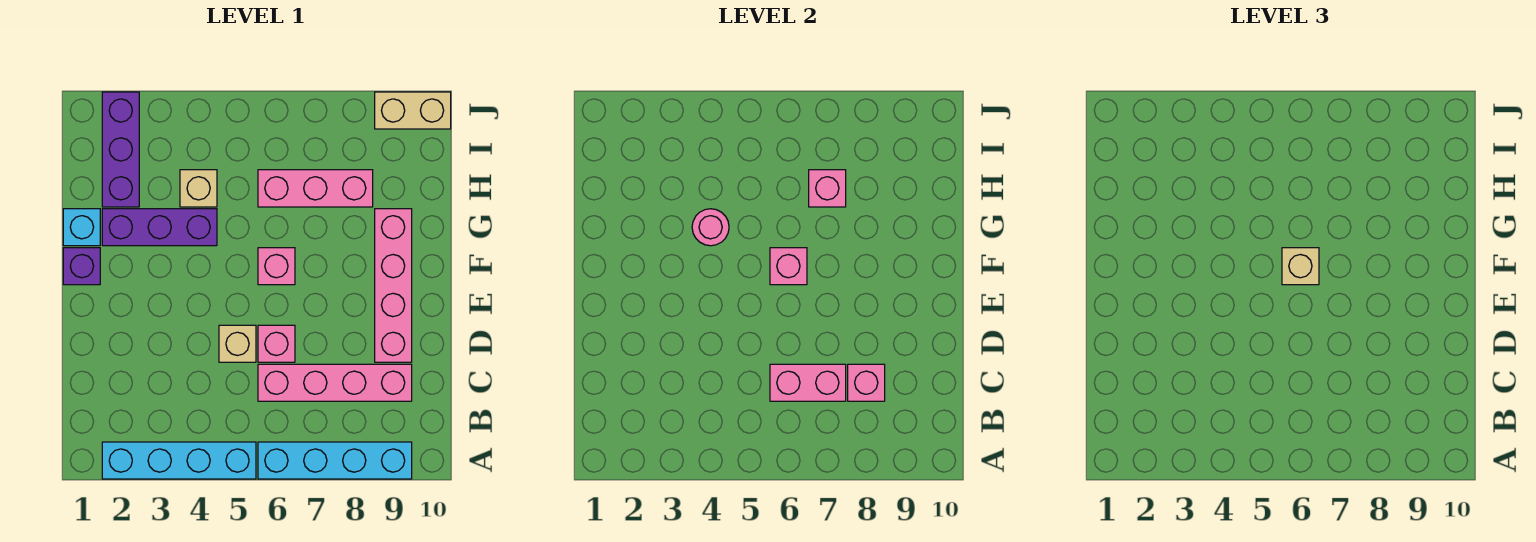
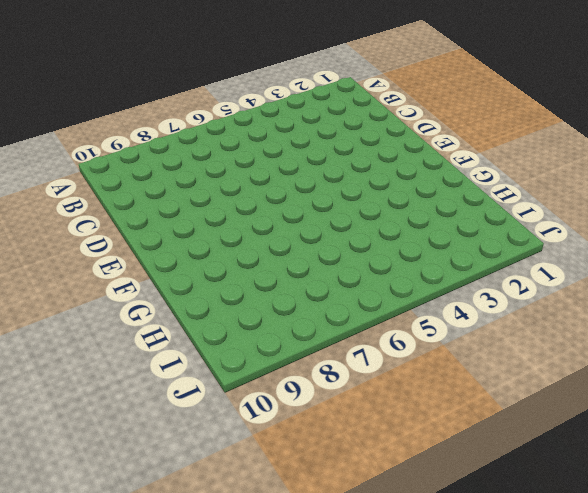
none -> cyan brick A2:A5 level 1
none -> cyan brick A6:A9 level 1
none -> pink brick C6:C9 level 1

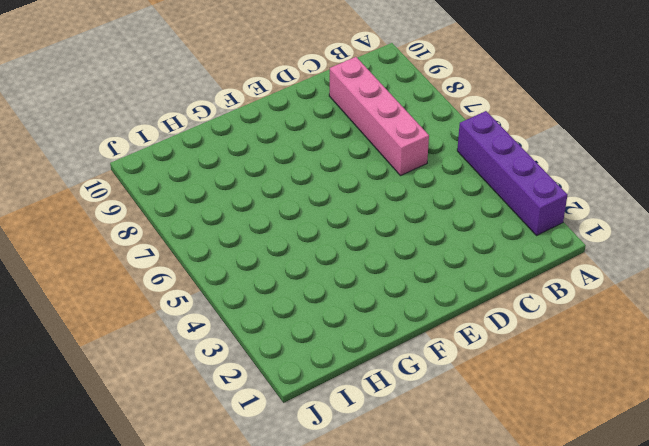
purple brick A2:A5 level 1 -> cyan brick A2:A5 level 1
none -> cyan brick A6:A9 level 1
none -> tan brick D5 level 1
none -> pink brick D6 level 1

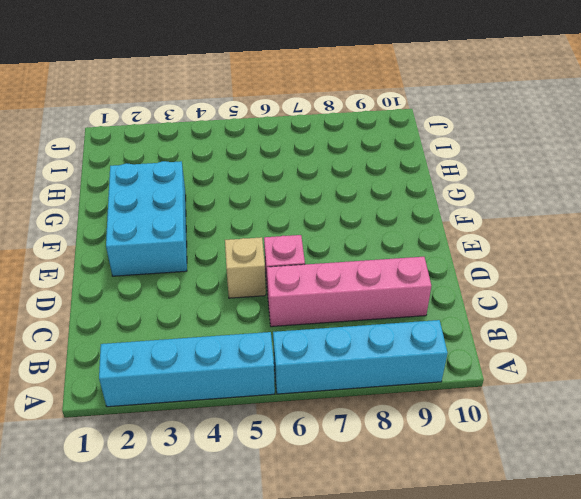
cyan brick E2:G3 level 1 -> purple brick G2:G4 level 1
none -> pink brick D9:G9 level 1
none -> purple brick F1 level 1
none -> pink brick F6 level 1

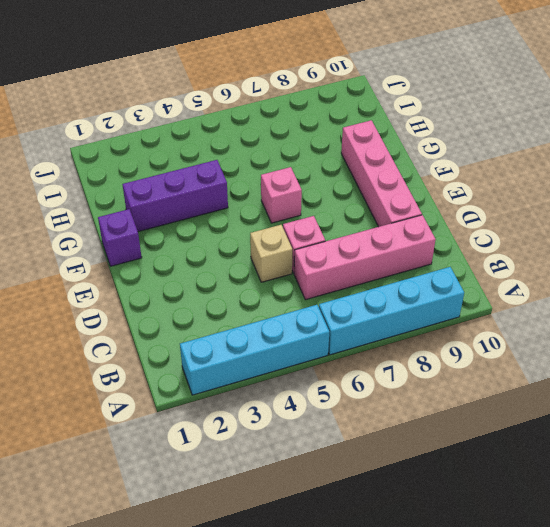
none -> cyan brick G1 level 1
none -> purple brick H2:J2 level 1
none -> tan brick H4 level 1

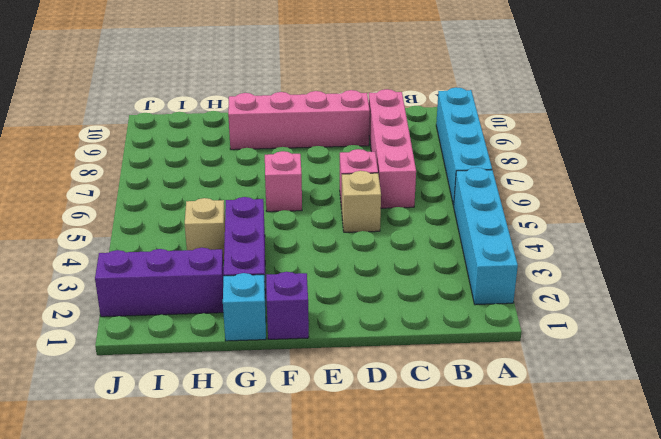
none -> pink brick H6:H8 level 1
none -> tan brick J9:J10 level 1
none -> pink brick C6:C7 level 2

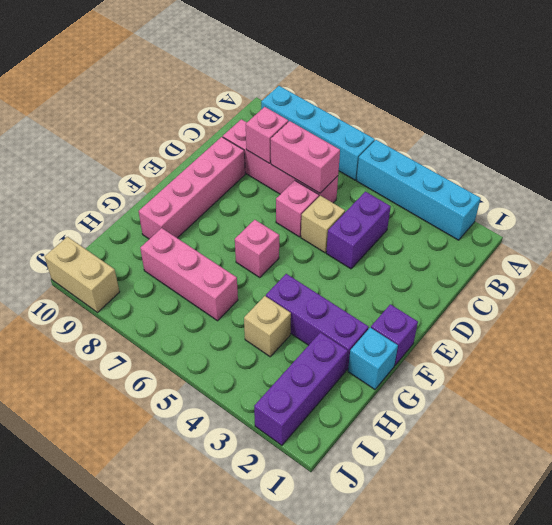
purple brick C4:D4 level 1 -> none
none -> pink brick F6 level 2
none -> pink round brick G4 level 2
none -> pink brick H7 level 2

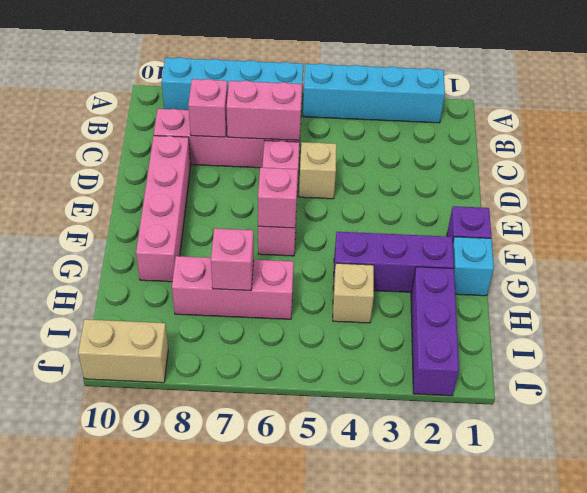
none -> pink round brick G4 level 2
none -> tan brick F6 level 3

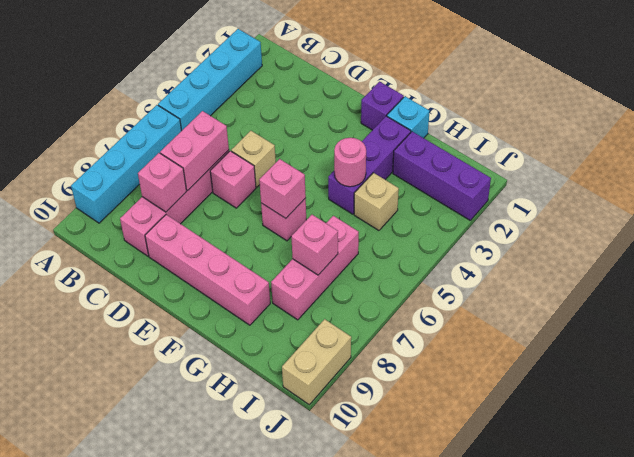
none -> tan brick F6 level 3

